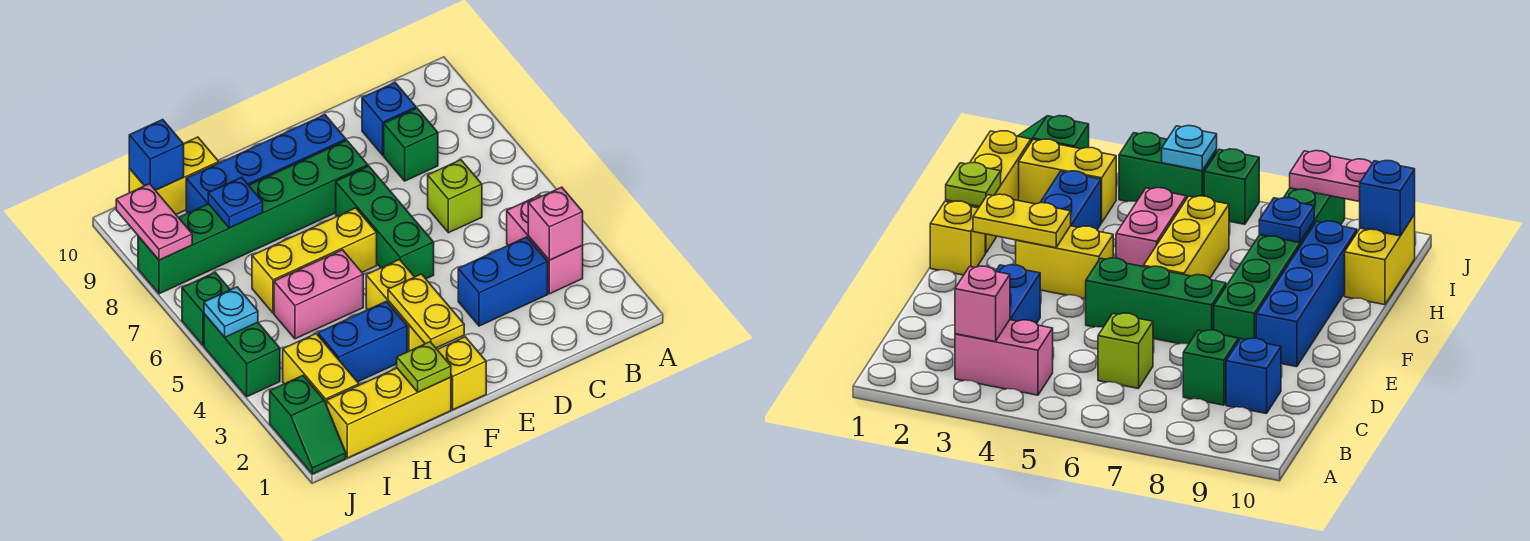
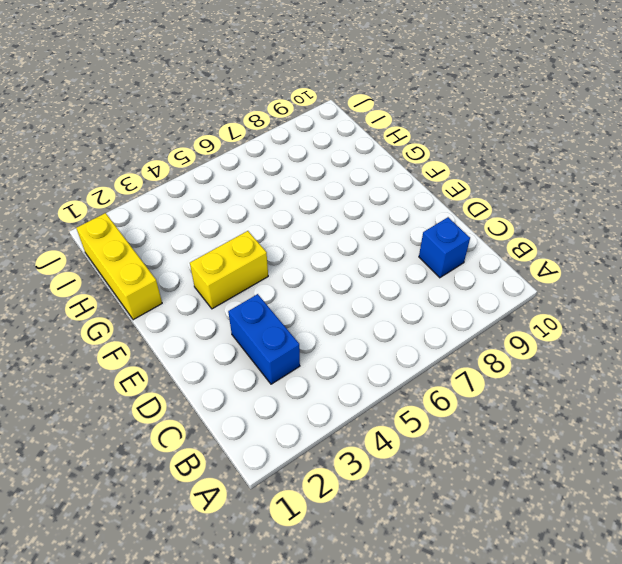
none -> pink brick B3:B4 level 1
none -> lime brick C6 level 1
none -> green brick C8 level 1

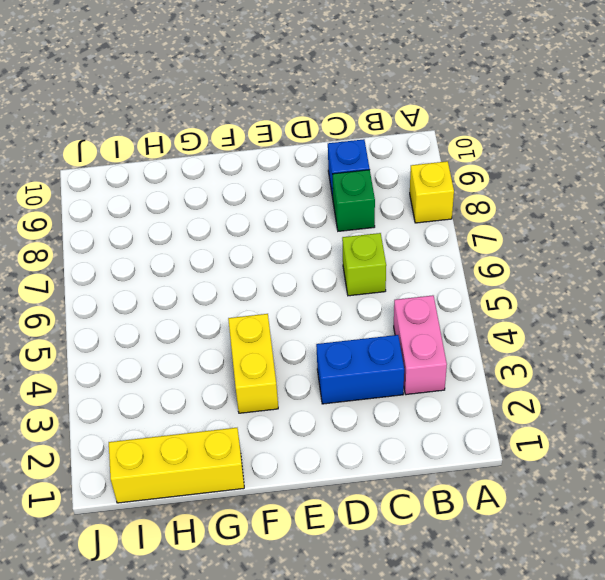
yellow brick A8 level 1 -> yellow brick F1 level 1
none -> green brick E5:E7 level 1
none -> green brick E8:J8 level 1
none -> blue brick E9:H9 level 1

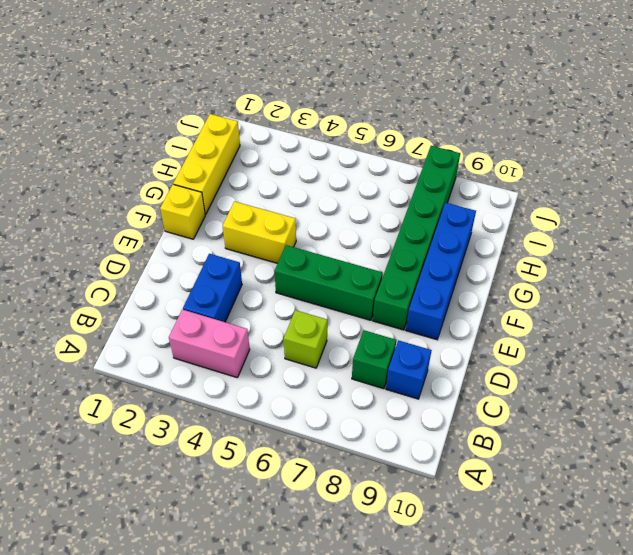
none -> yellow brick F6:H6 level 1
none -> blue brick G3:H3 level 1
none -> pink brick G5:H5 level 1

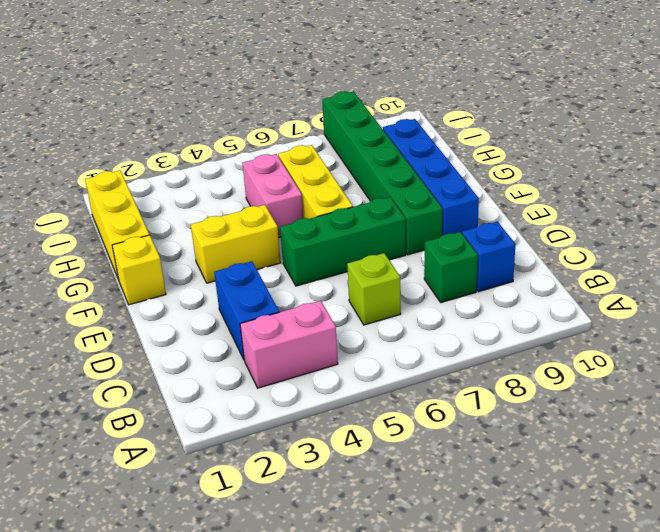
none -> blue brick G3:H3 level 1
none -> yellow brick H10:I10 level 1
none -> yellow brick I2:I3 level 1

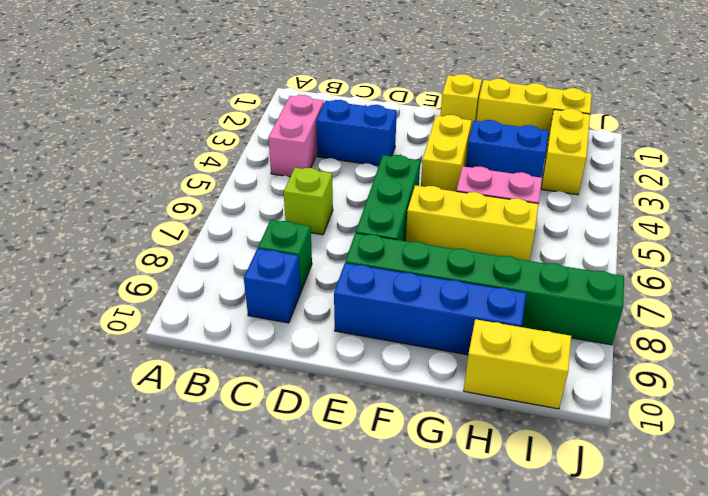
none -> green slope J1:J2 level 1 top 2
none -> green brick J4:J5 level 1
none -> green brick J6 level 1

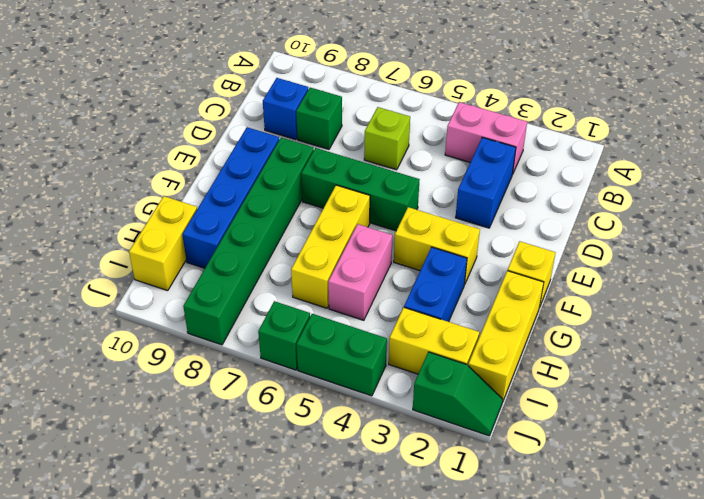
none -> pink brick B3 level 2
none -> yellow plate F2:F3 level 2
none -> lime plate G1 level 2

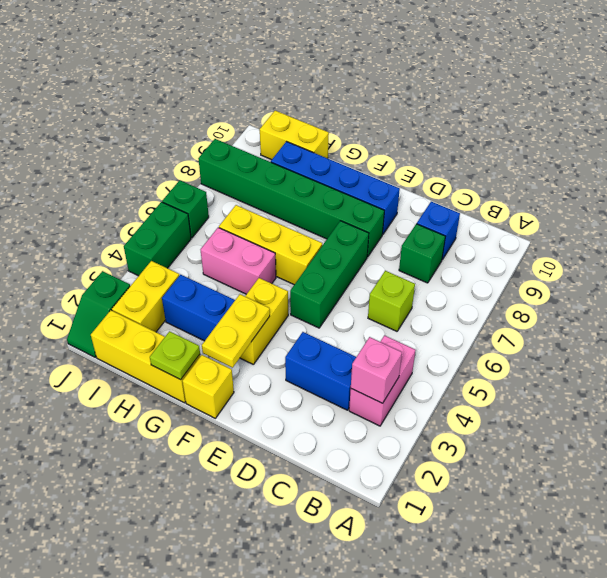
none -> blue plate H8 level 2
none -> blue brick I10 level 2
none -> cyan plate J5 level 2

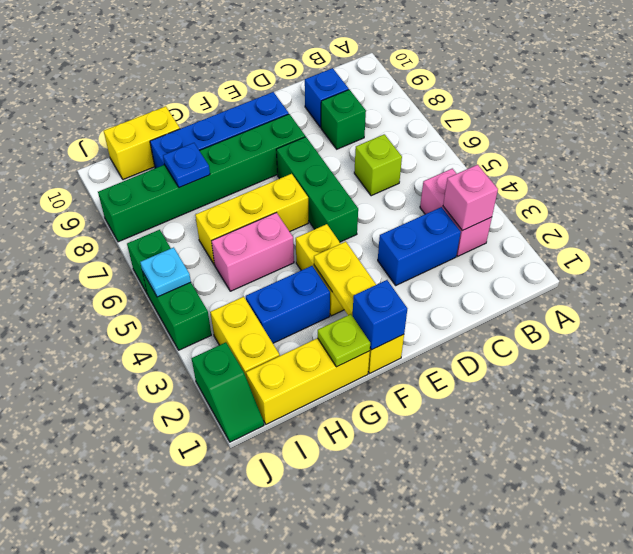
blue brick F1 level 2 -> blue brick I10 level 2
none -> pink plate J8:J9 level 2

